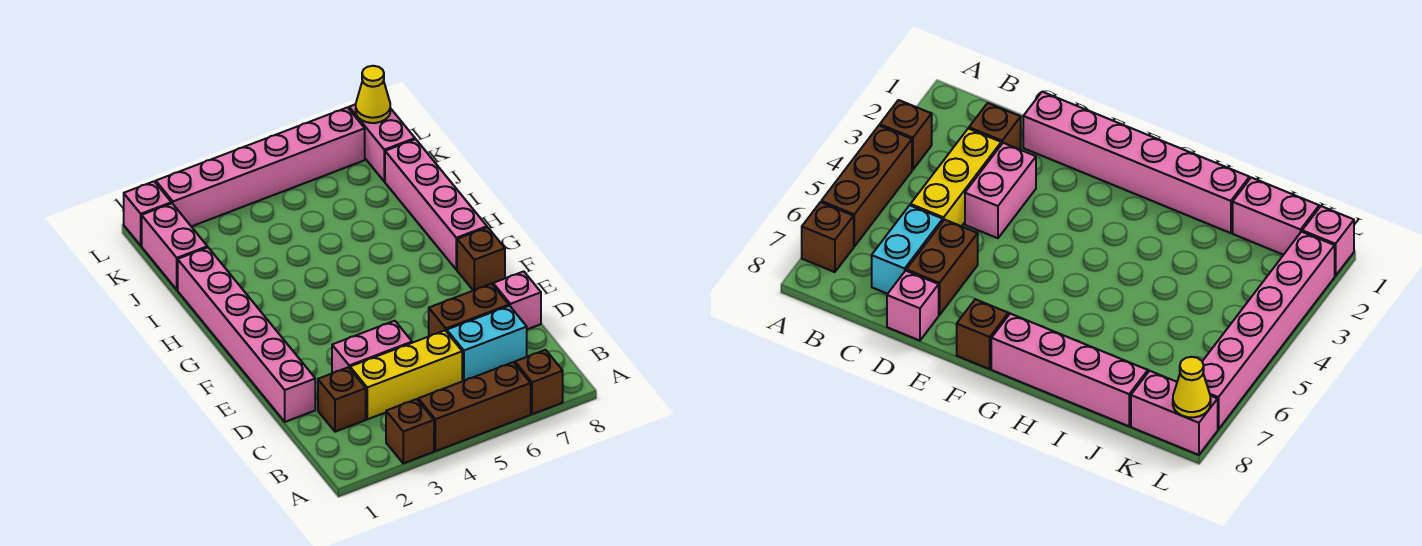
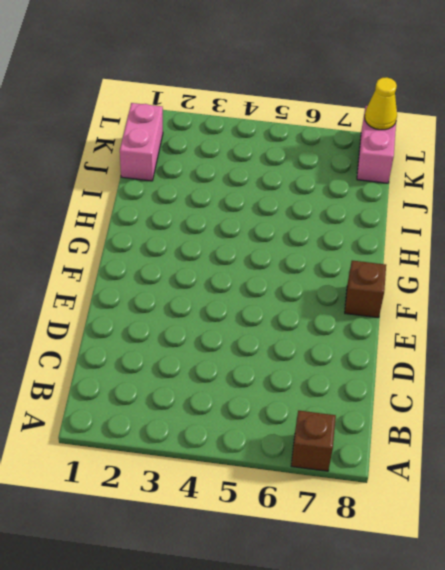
none -> brown brick A3 level 1
none -> brown brick A4:A6 level 1
none -> brown brick C2 level 1

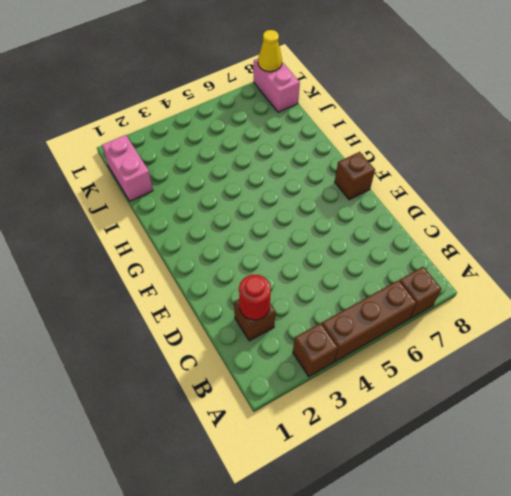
red round brick C2 level 2 -> none
none -> yellow brick C3:C5 level 1
none -> cyan brick C6:C7 level 1
none -> pink brick D1:I1 level 1

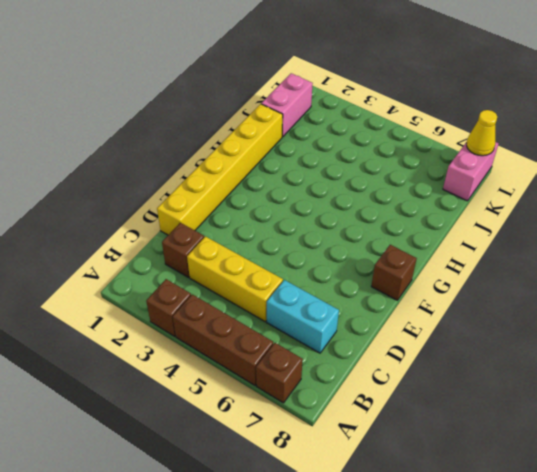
yellow brick D1:I1 level 1 -> pink brick D1:I1 level 1
none -> pink brick D3:D4 level 1
none -> brown brick D6:D7 level 1
none -> pink brick D8 level 1

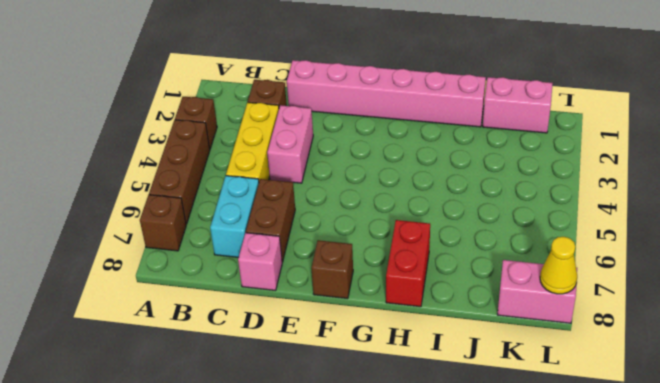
red brick H7:H8 level 1 -> pink brick G8:J8 level 1
none -> pink brick L1 level 1
none -> pink brick L2:L7 level 1

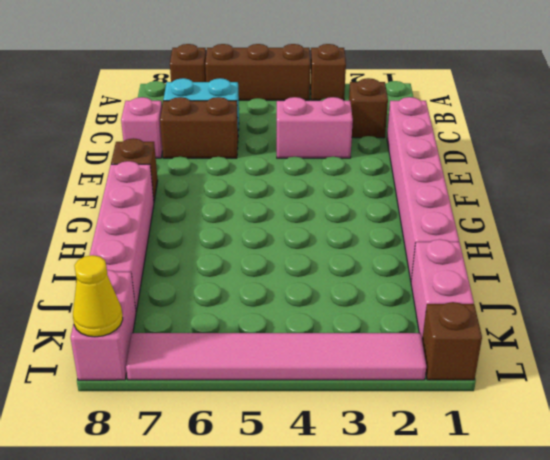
brown brick L1 level 1 -> pink brick L1 level 1
pink tile L2:L7 level 1 -> pink brick L2:L7 level 1
none -> yellow brick C3:C5 level 1

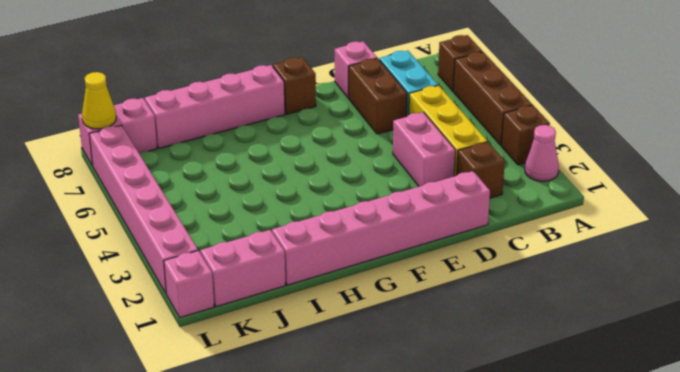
pink cone A2 level 1 -> none

